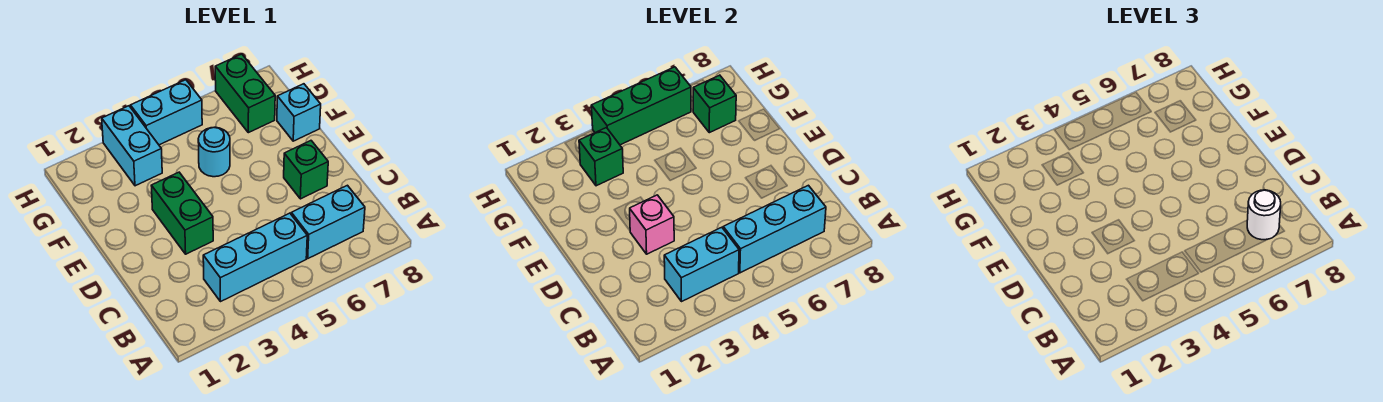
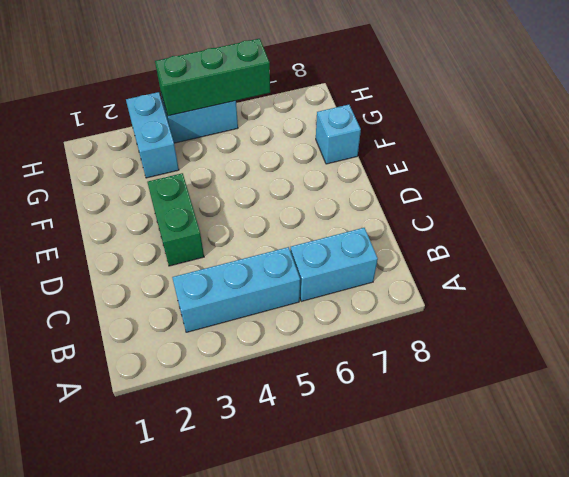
none -> green brick D7 level 1
none -> cyan round brick F5 level 1
none -> green brick G7:H7 level 1

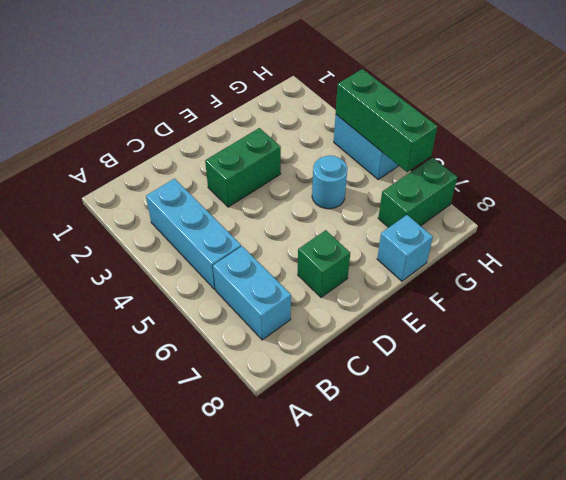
none -> cyan brick G3:H3 level 1
none -> cyan brick B3:B4 level 2
none -> cyan brick B5:B7 level 2

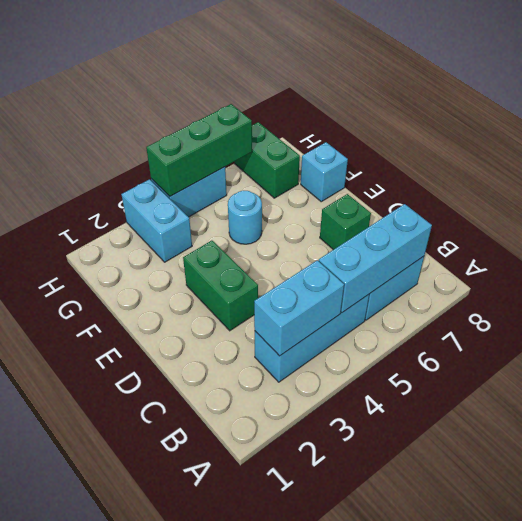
none -> pink brick D3 level 2
none -> green brick G3 level 2
none -> green brick G7 level 2

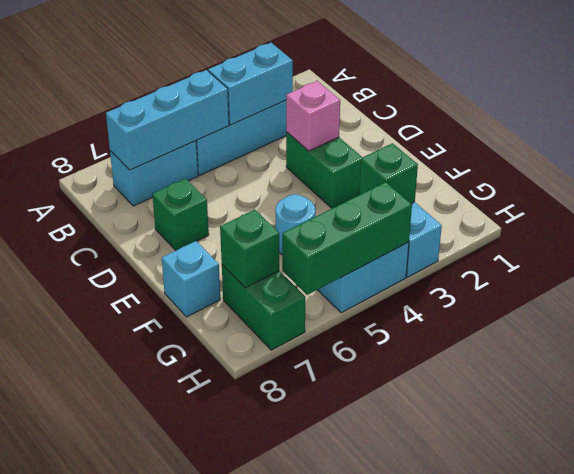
none -> white round brick B7 level 3

